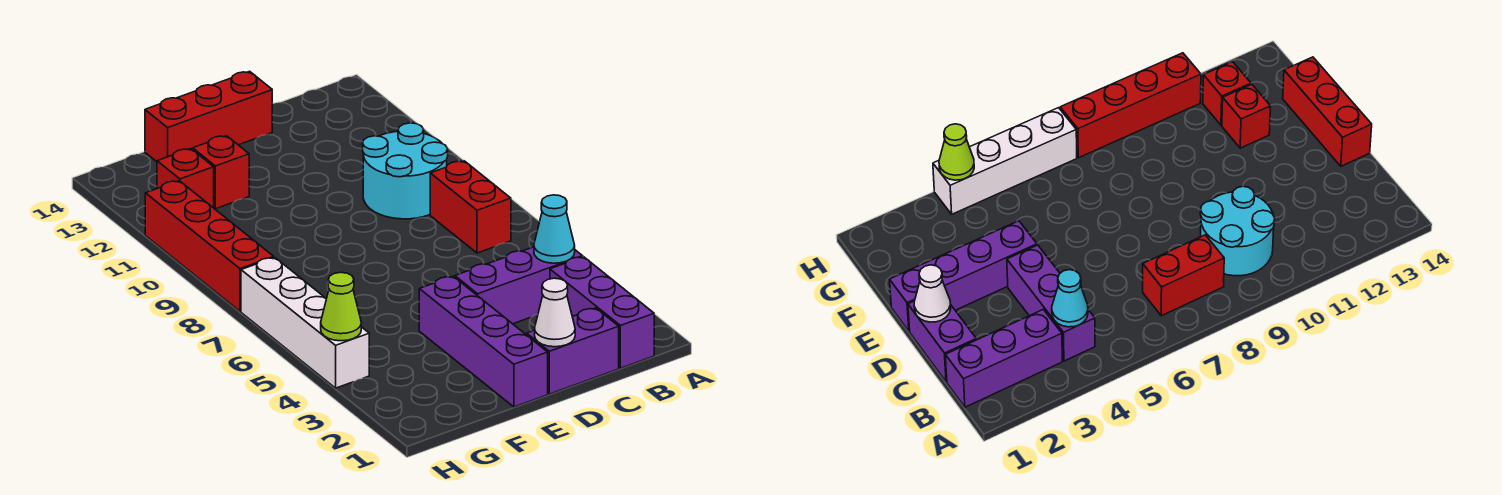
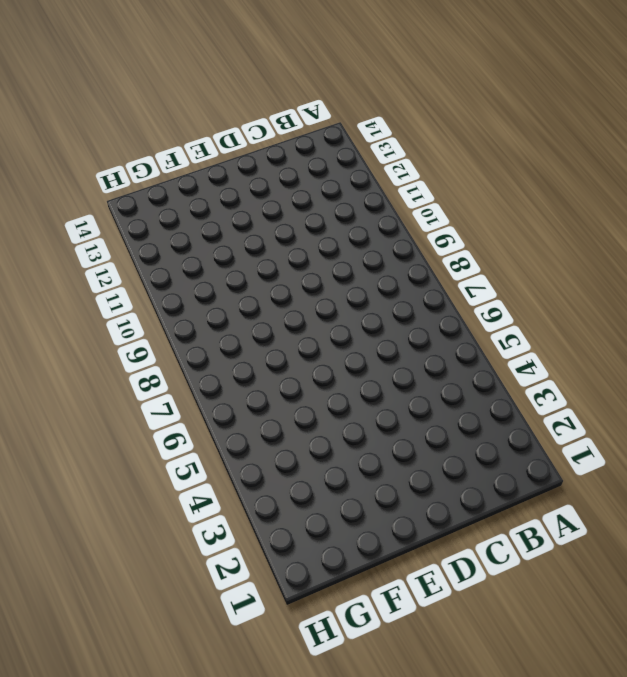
none -> purple brick B1:B3 level 1
none -> purple brick B4:D4 level 1
none -> red brick B7:B8 level 1

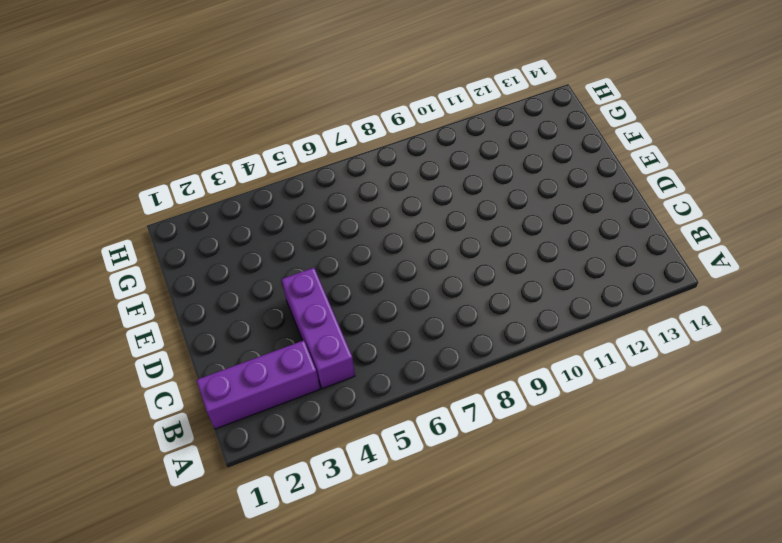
none -> red brick B7:B8 level 1
none -> cyan round brick B9:C10 level 1
none -> purple brick C1:D1 level 1

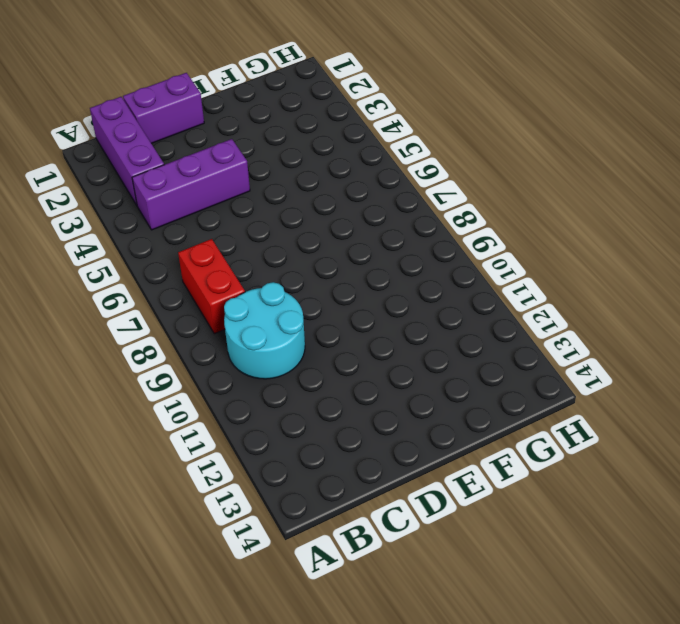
none -> red brick D14:F14 level 1
none -> purple brick E1:E4 level 1
none -> red brick F12 level 1

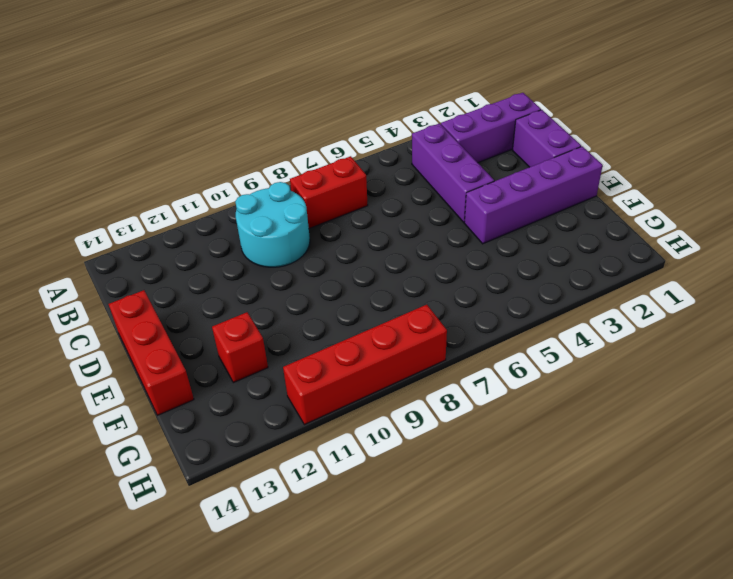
none -> red brick G12 level 1
none -> white brick H4:H7 level 1
none -> cyan cone B4 level 2

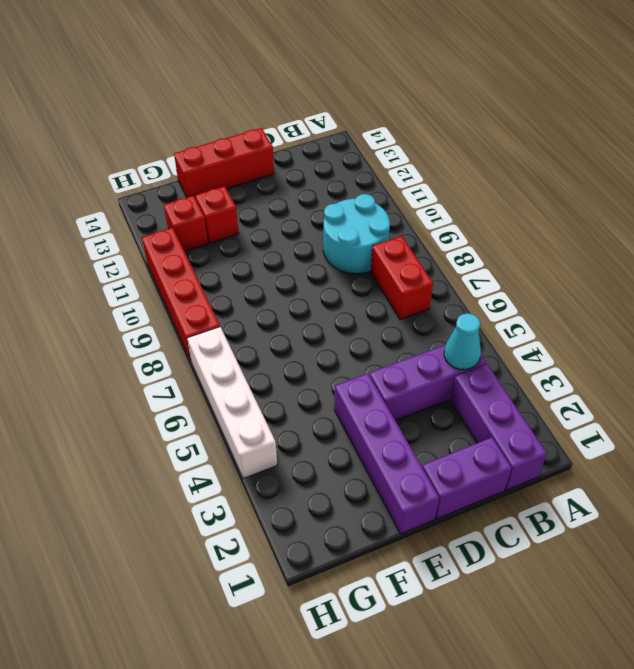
none -> white cone D1 level 2
none -> lime cone H4 level 2

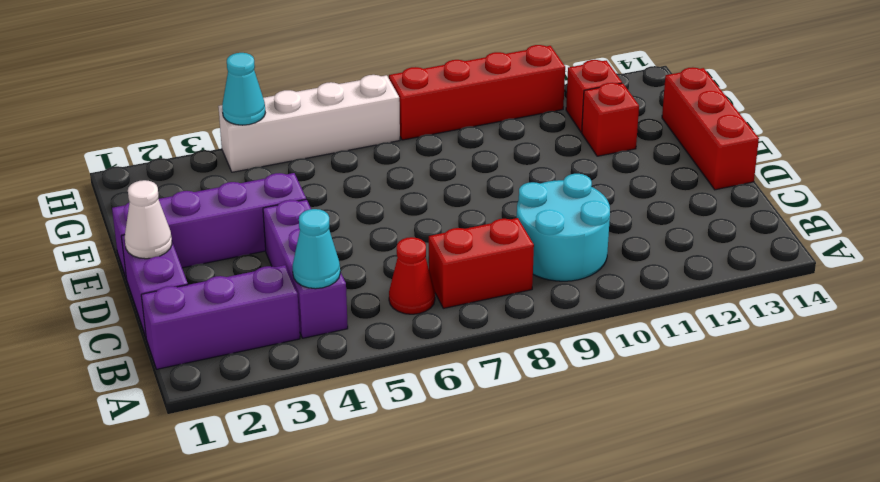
red cone B6 level 1 -> none
cyan cone H4 level 2 -> lime cone H4 level 2

